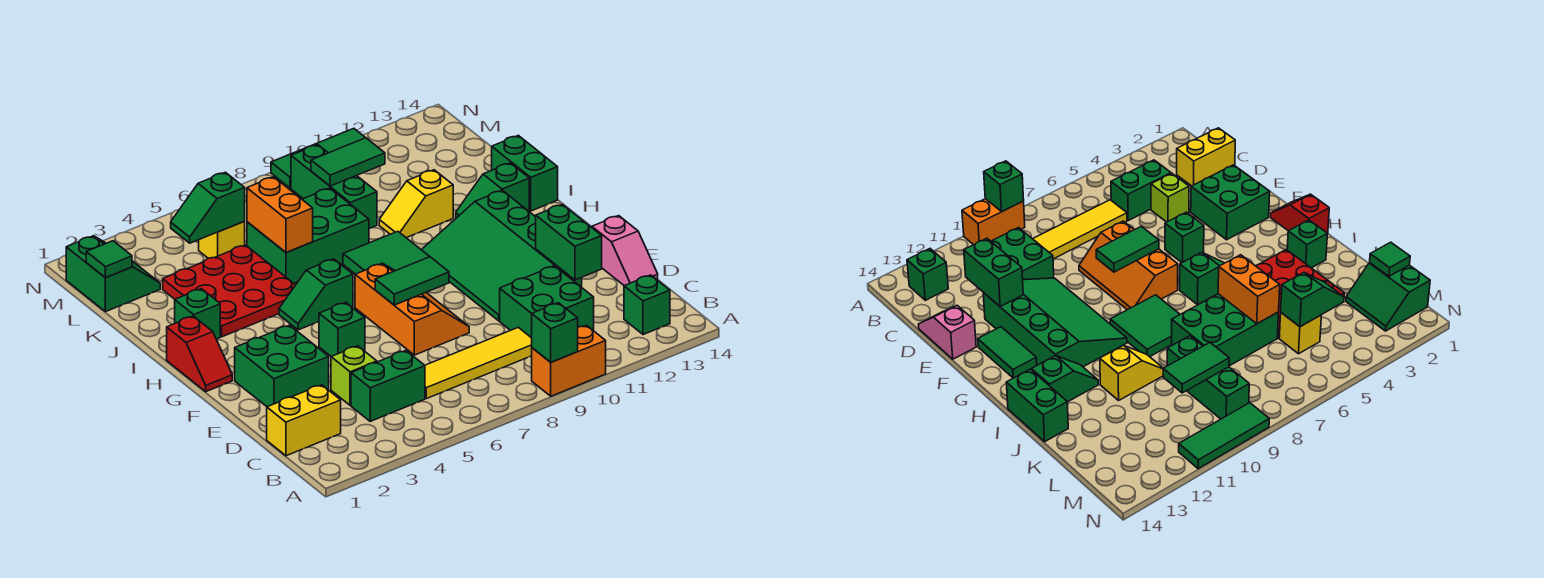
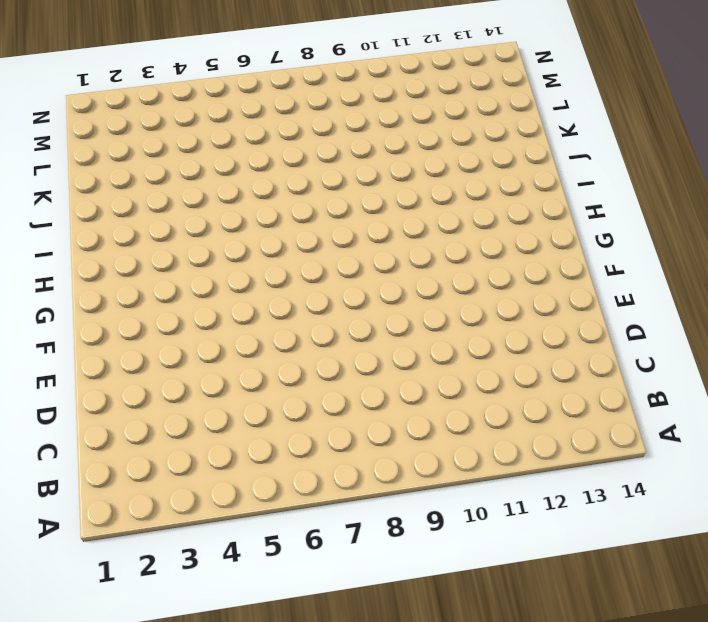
none -> orange brick A9:A10 level 1
none -> green brick B13 level 1
none -> yellow brick C1:C2 level 1
none -> green brick C4:C5 level 1

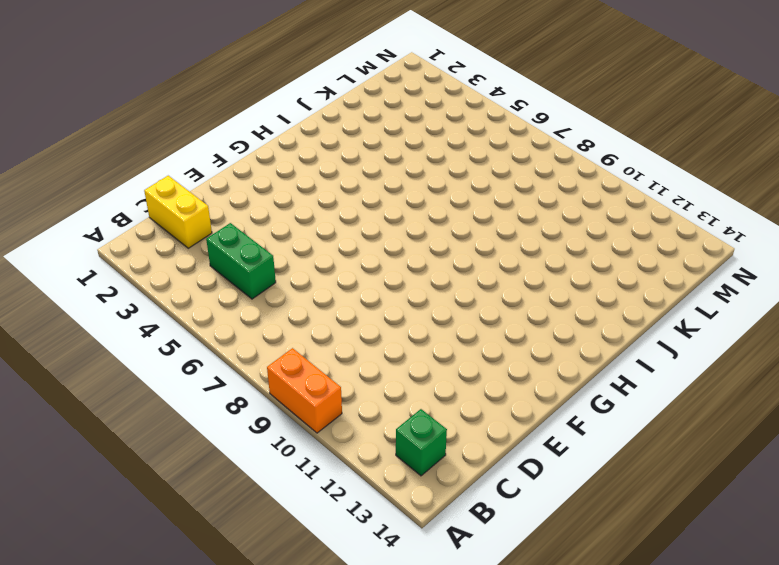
none -> yellow tile C6:C9 level 1
none -> green brick C10:D11 level 1
none -> lime brick D4 level 1
none -> pink slope D14:E14 level 1 top E

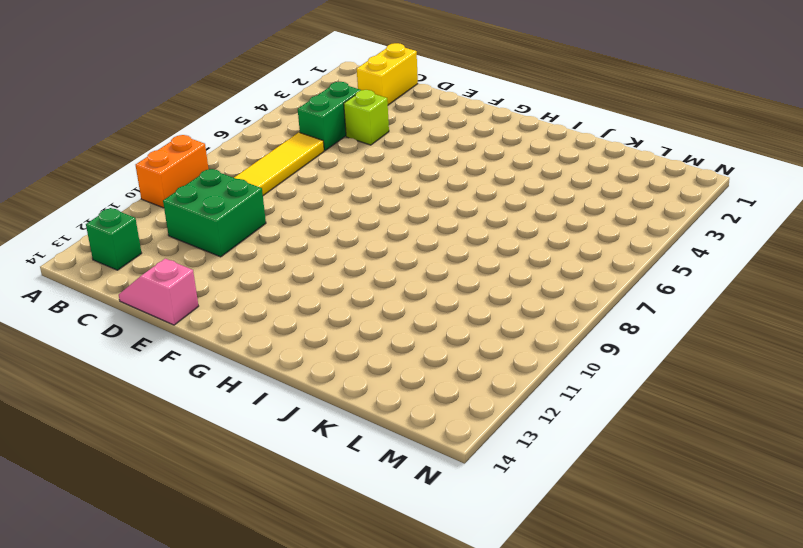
none -> green brick E2:F3 level 1
none -> orange slope E7:G8 level 1 top 7
none -> green slope E10:H12 level 1 top 12
none -> green brick F5 level 1

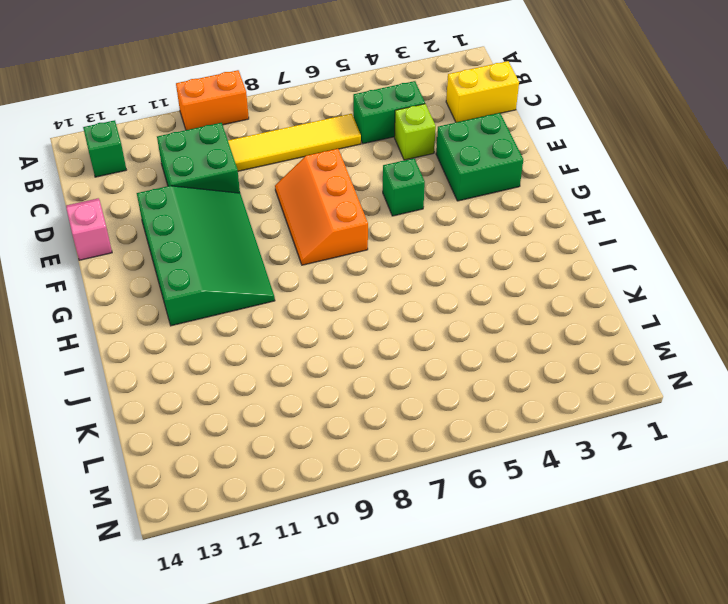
none -> green tile F13:G13 level 1
none -> red slope G1:H1 level 1 top H
none -> green slope H5:H6 level 1 top 6
none -> green tile H8:I9 level 1

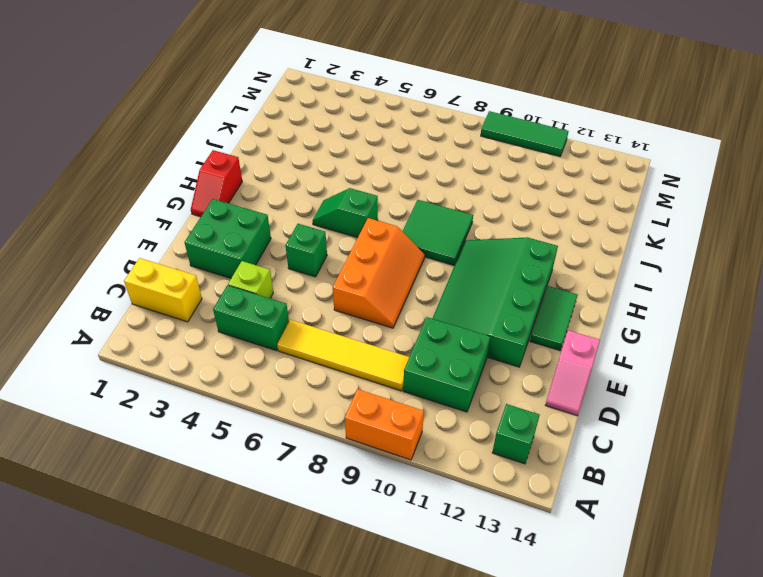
none -> green brick I2 level 1
none -> red plate I3:K5 level 1
none -> green slope I12:I13 level 1 top 13
none -> green brick I14:J14 level 1

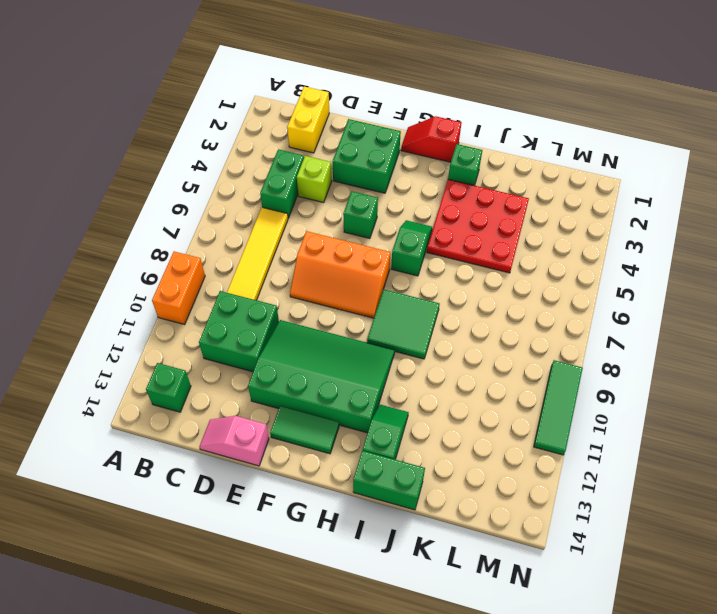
none -> green brick J6:K8 level 1
none -> yellow slope J10:J11 level 1 top 11
none -> green brick K9:M9 level 1
none -> green slope L1:M2 level 1 top 1

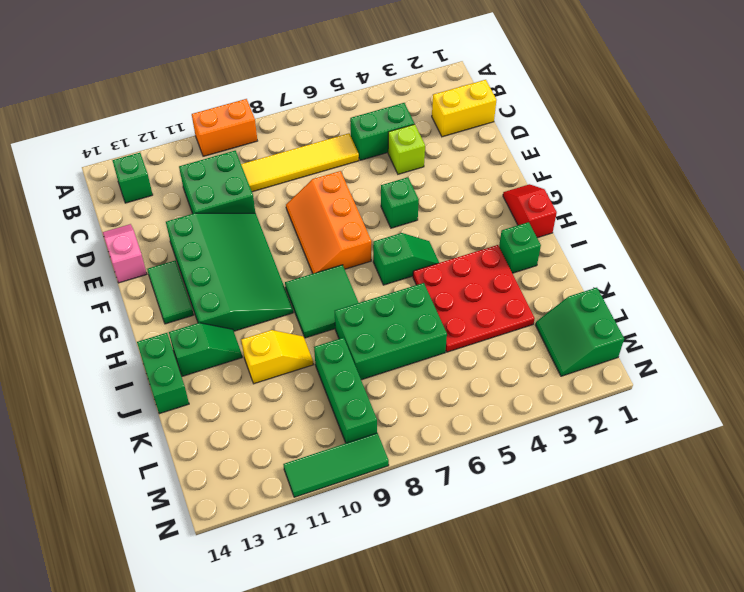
none -> green brick E2:F3 level 1
none -> yellow brick L5 level 1
none -> green brick A9 level 2
none -> green brick D12:E12 level 2

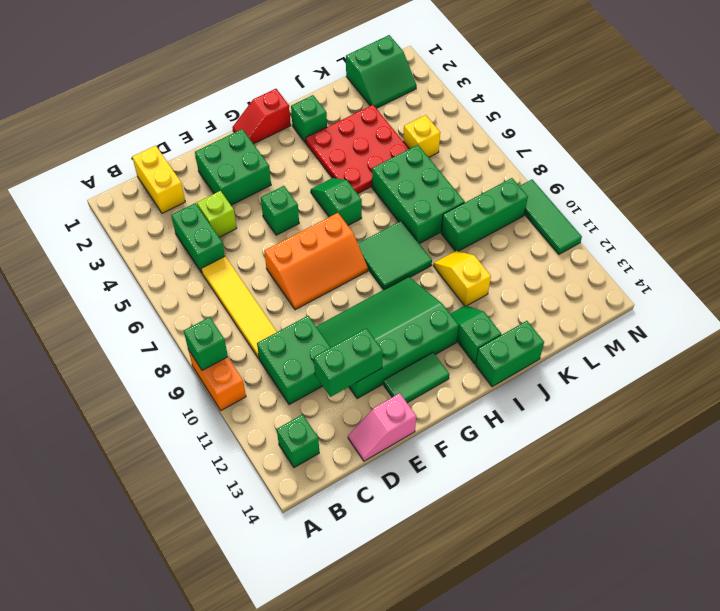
none -> green tile F7:F8 level 2
none -> orange brick J6:K6 level 2
none -> green tile L1 level 2
none -> green slope L4:L5 level 2 top 5

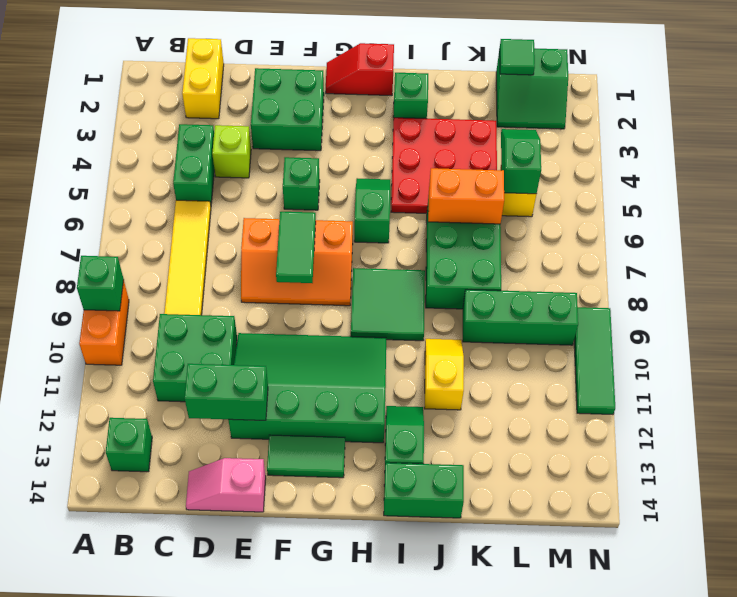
none -> green tile L9:L10 level 2

